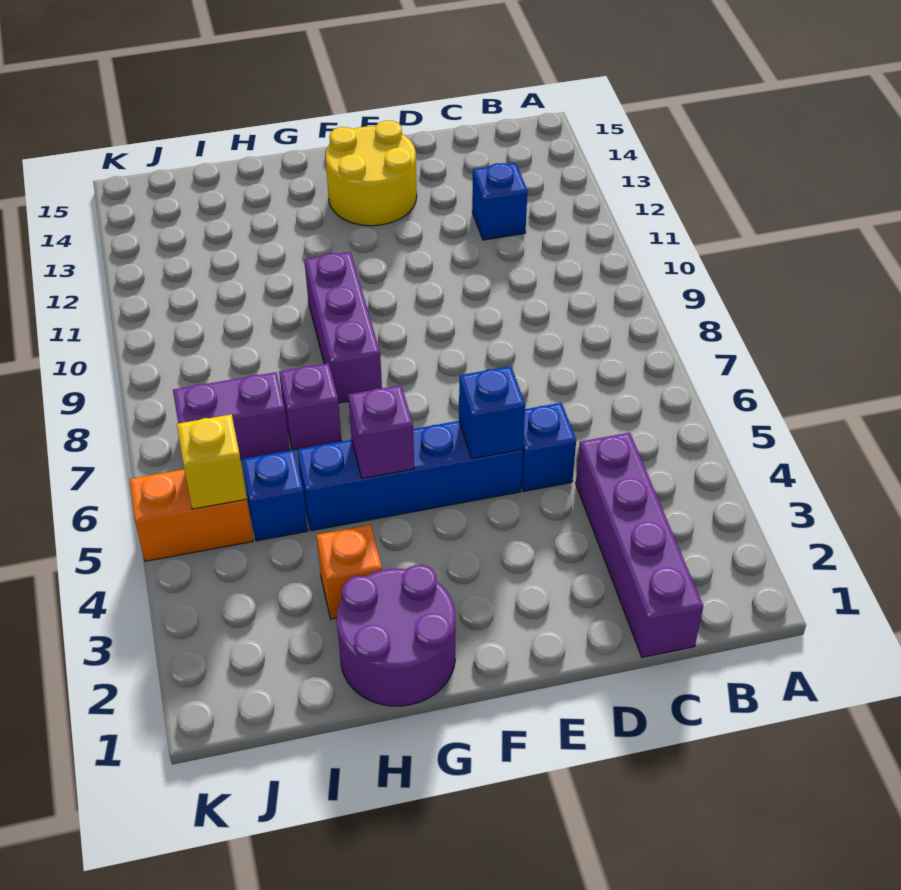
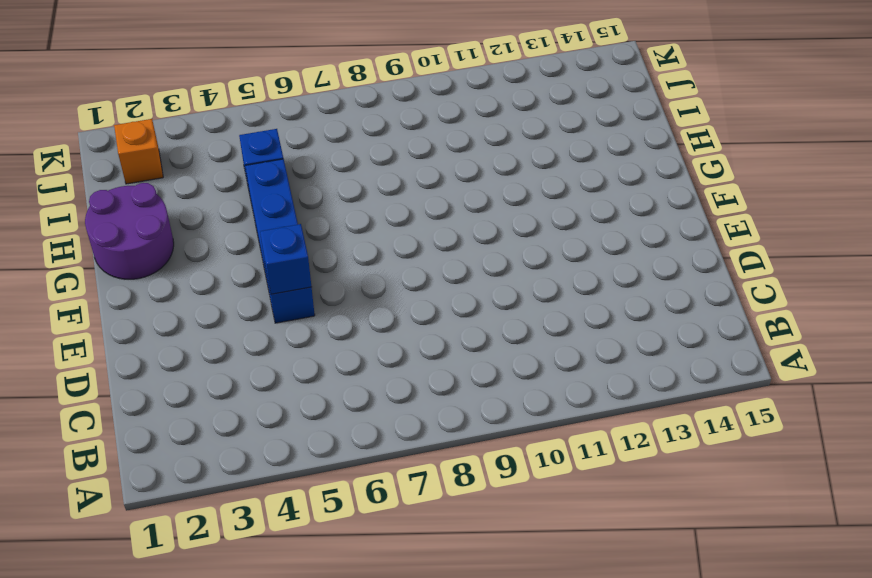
orange brick J2 level 1 -> orange brick H3 level 1
none -> purple brick C1:C4 level 1
none -> blue brick C12 level 1
none -> blue brick D5 level 1

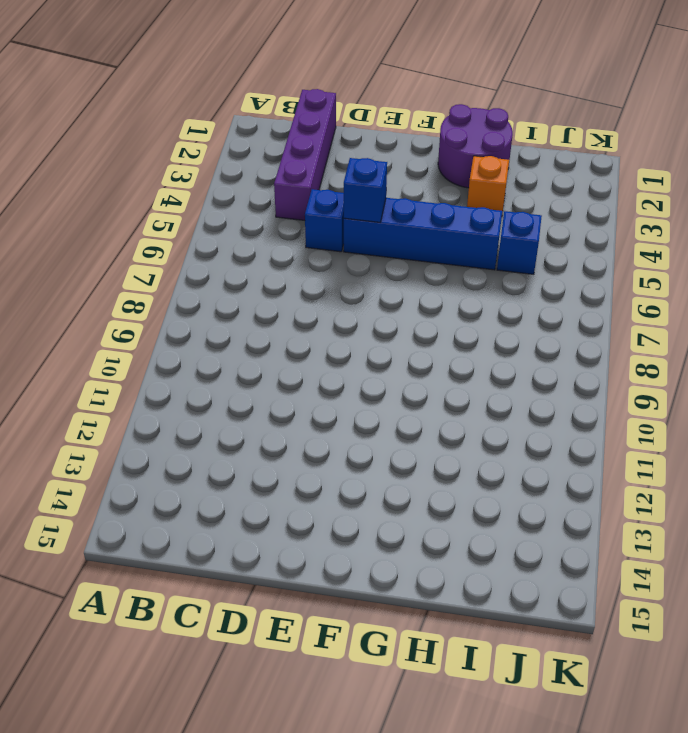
none -> blue brick C12 level 1
none -> yellow round brick E13:F14 level 1
none -> purple brick G8:G10 level 1

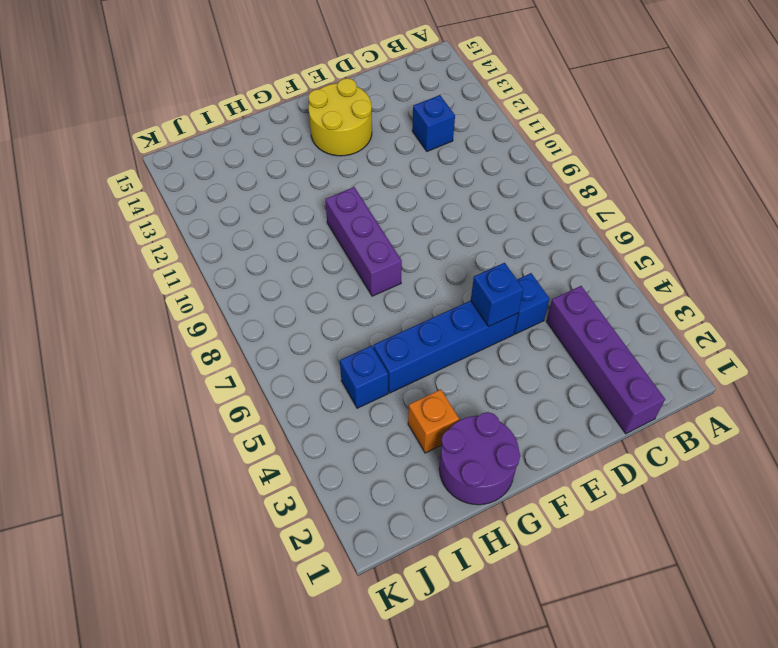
none -> purple brick H7 level 1
none -> purple brick I7:J7 level 1
none -> orange brick J5:K5 level 1

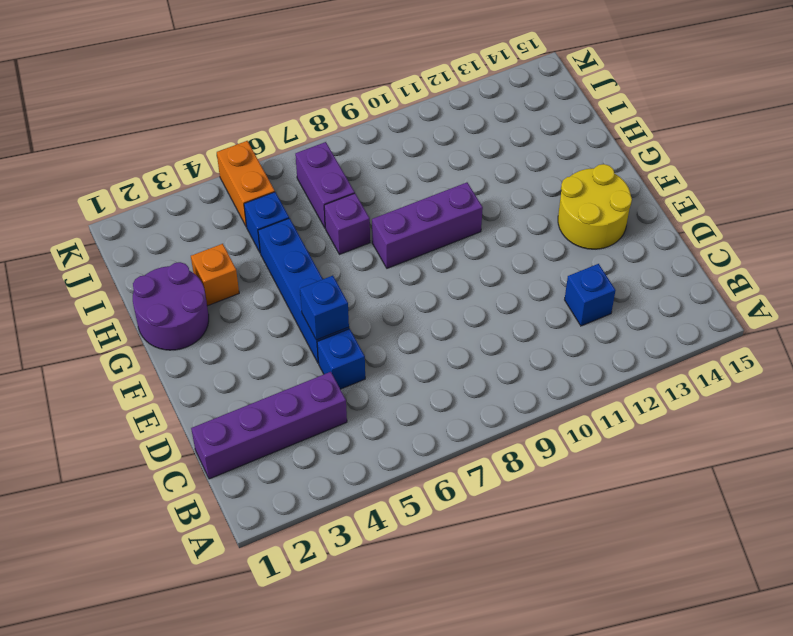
none -> purple brick G5 level 2
none -> yellow brick J5 level 2

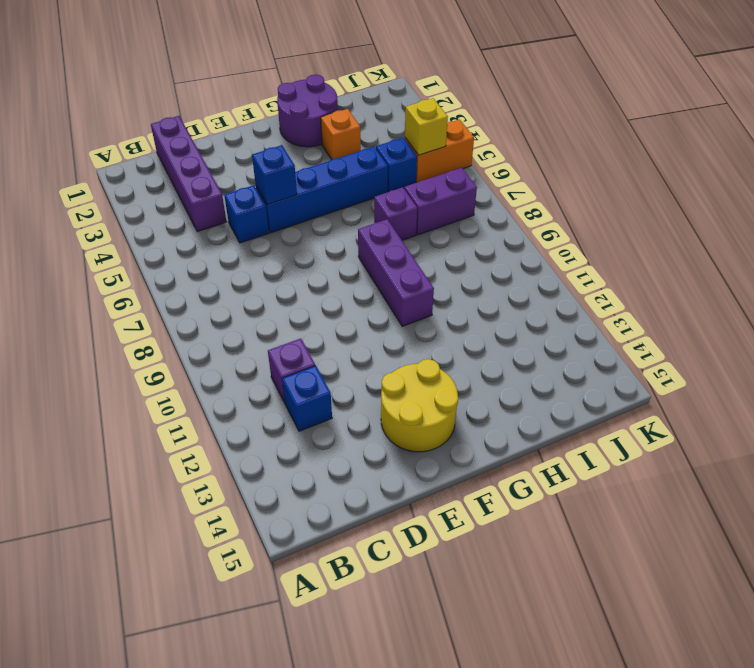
purple brick C11 level 1 -> purple brick G5 level 2

